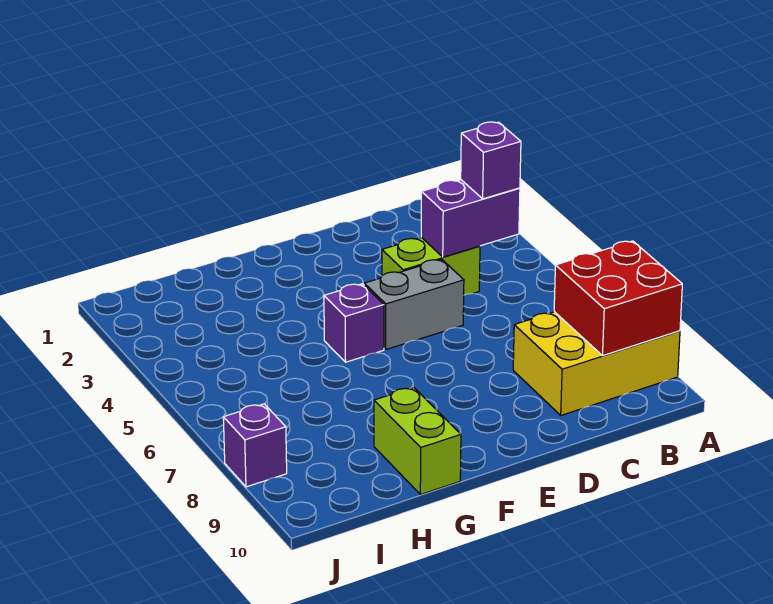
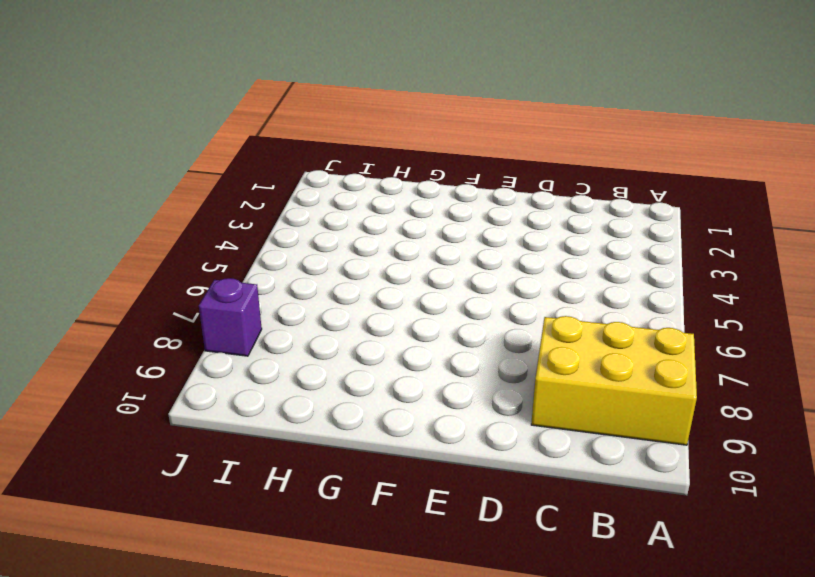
none -> lime brick C4:D4 level 1
none -> grey brick D5:E5 level 1

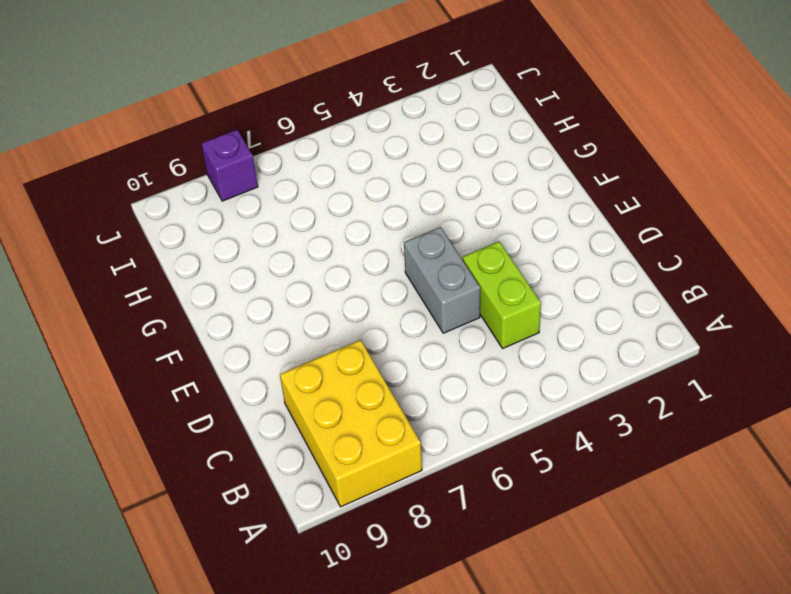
none -> purple brick F5 level 1
none -> lime brick G9:G10 level 1

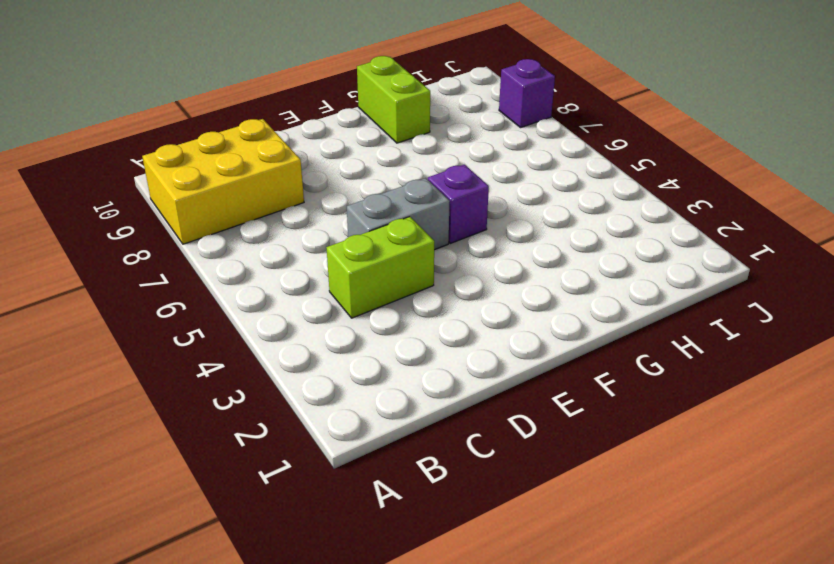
none -> red brick A8:B9 level 2
none -> purple brick B4:C4 level 2

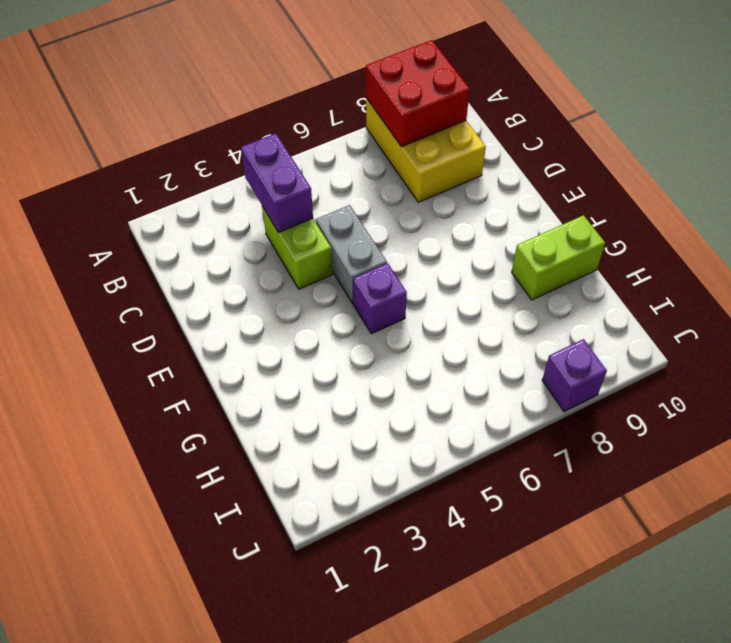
none -> purple brick B4 level 3

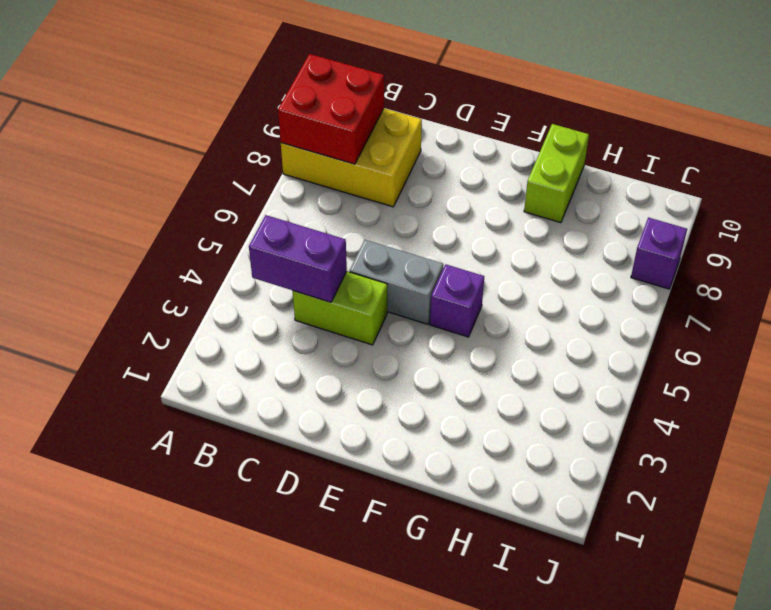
none -> purple brick B4 level 3

